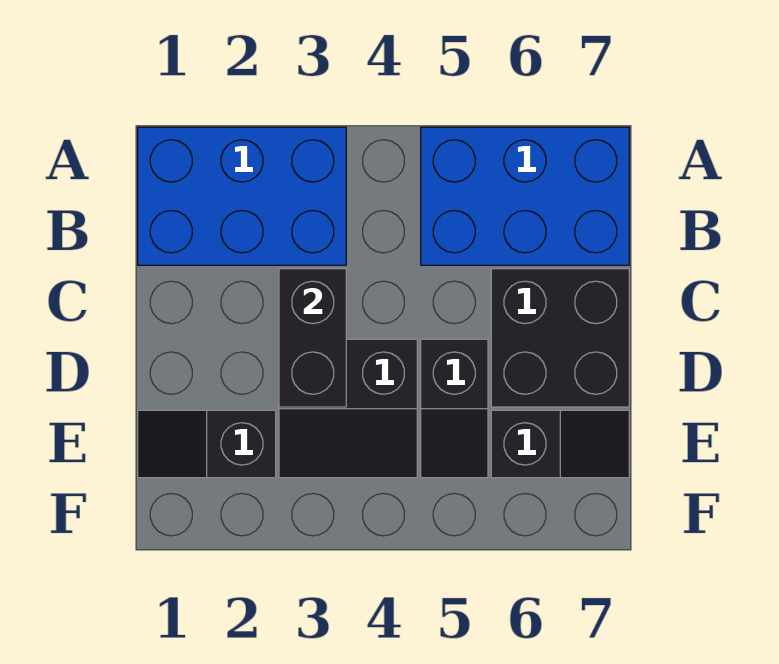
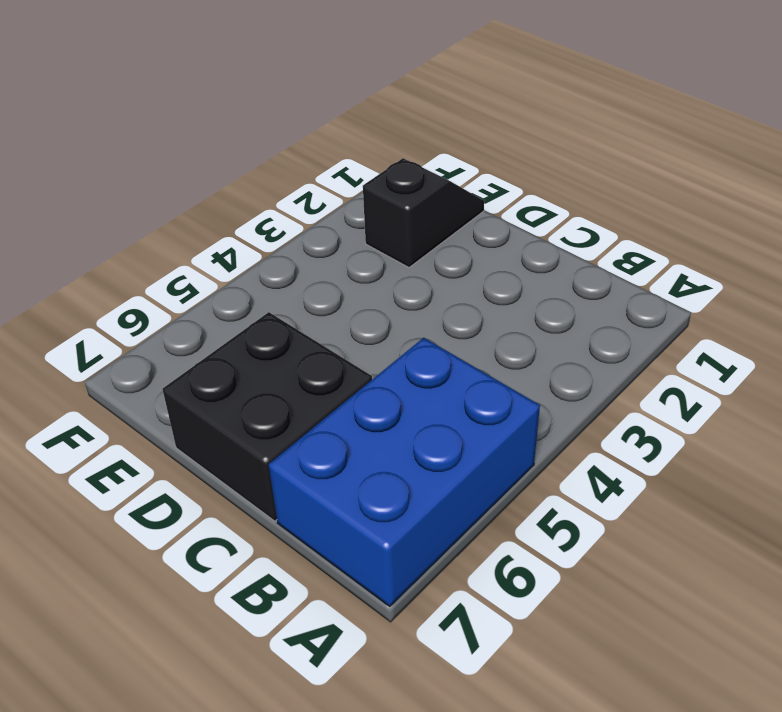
none -> blue brick A1:B3 level 1
none -> black slope D3:E4 level 1 top D

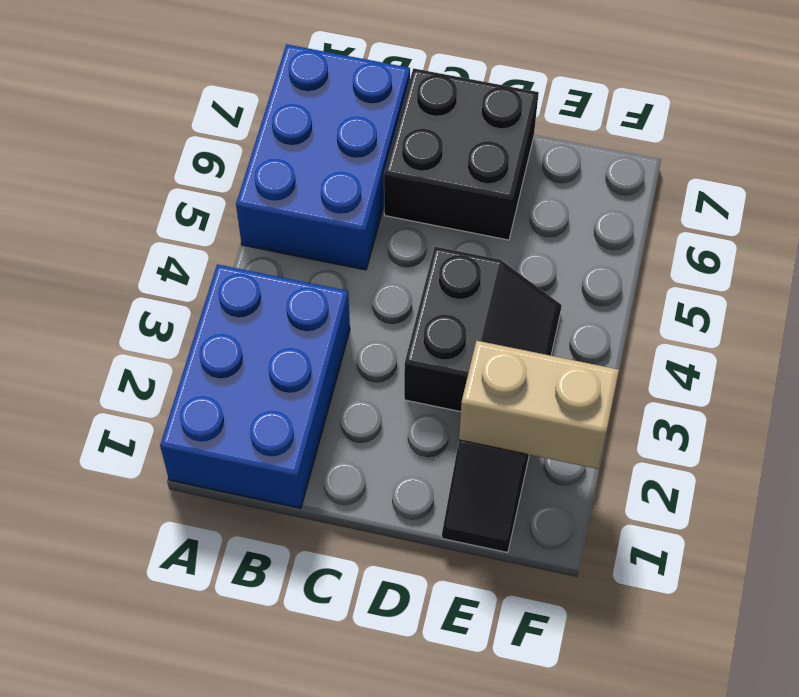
tan brick E2:F2 level 2 -> none
none -> black slope D5:E5 level 1 top D
none -> black slope E6:E7 level 1 top 6

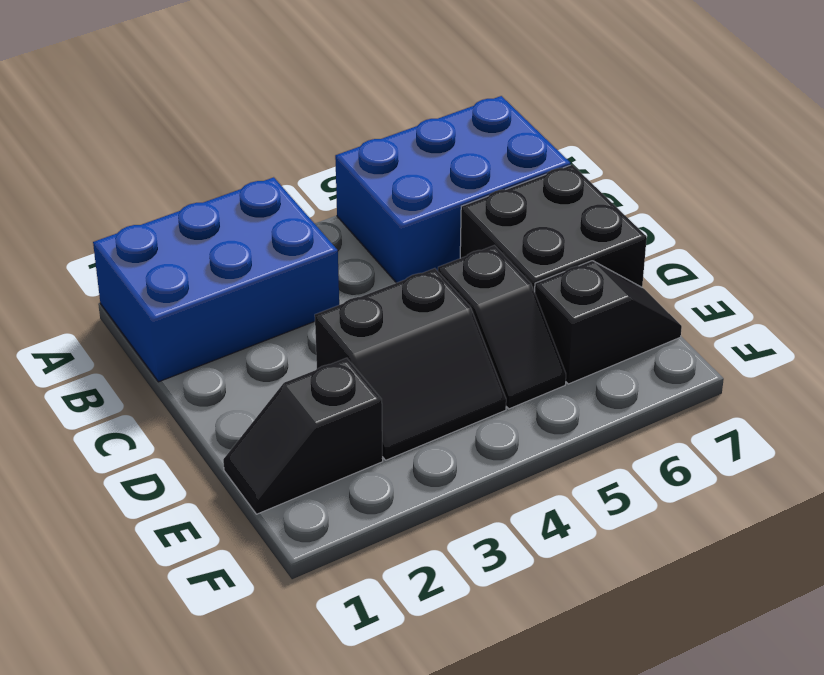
none -> black brick C3:D3 level 2

